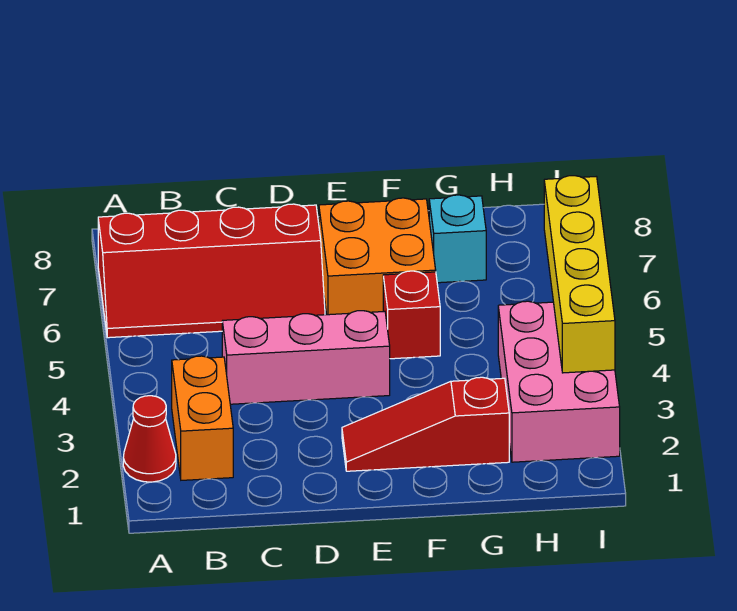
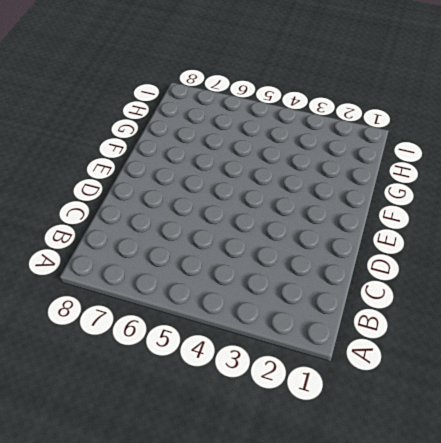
none -> red cone A2 level 1
none -> red slope A6:D7 level 1 top 7

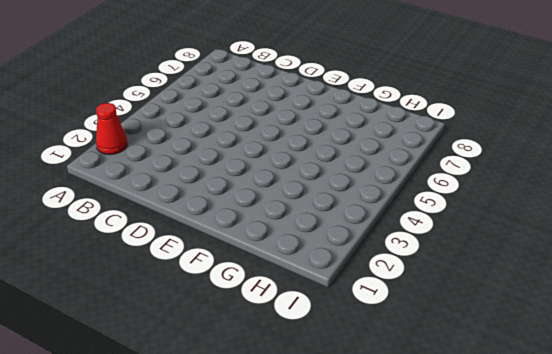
none -> red slope A6:D7 level 1 top 7
none -> orange brick B2:B3 level 1

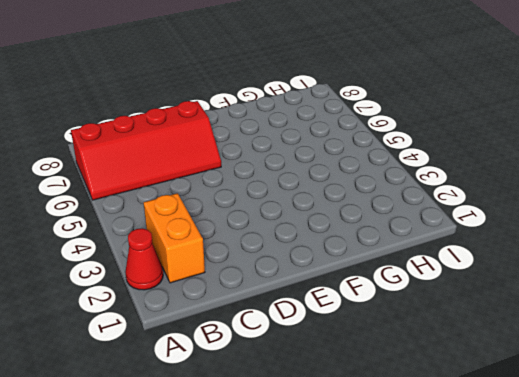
none -> pink brick C4:E4 level 1
none -> red slope E2:G2 level 1 top G

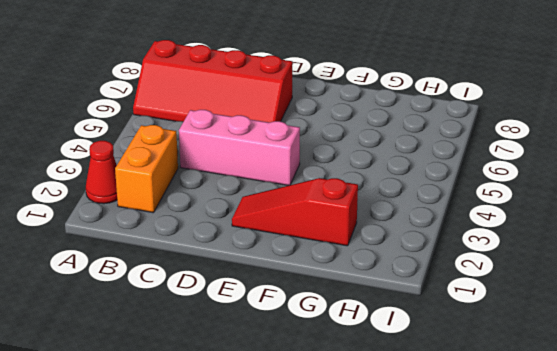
none -> orange brick E6:F7 level 1
none -> red brick F5 level 1

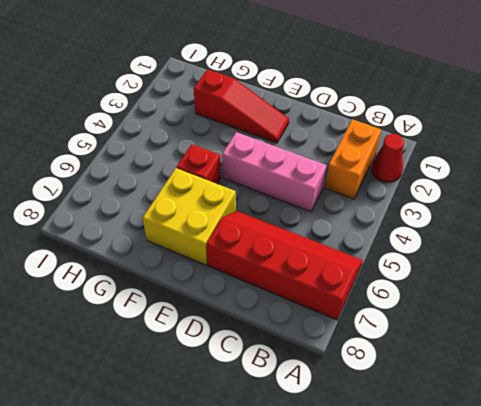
yellow brick E6:F7 level 1 -> orange brick E6:F7 level 1
none -> cyan brick G7 level 1
none -> pink brick H2:I4 level 1

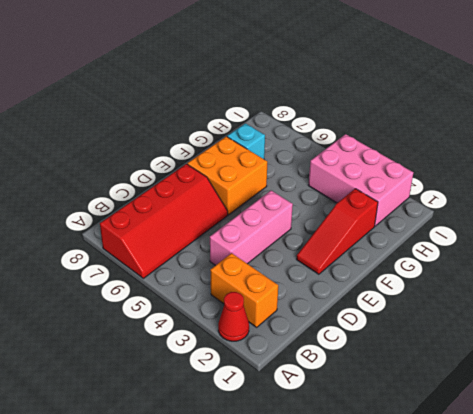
none -> red brick F5 level 1
none -> yellow brick I3:I6 level 2

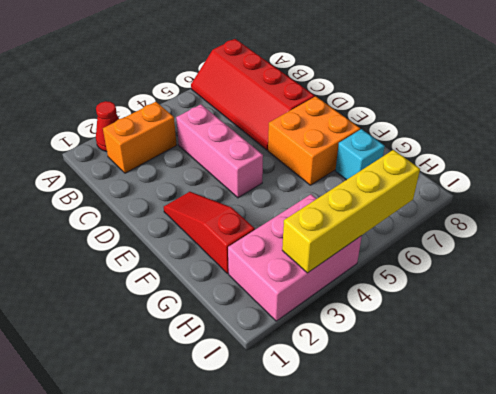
none -> red brick F5 level 1

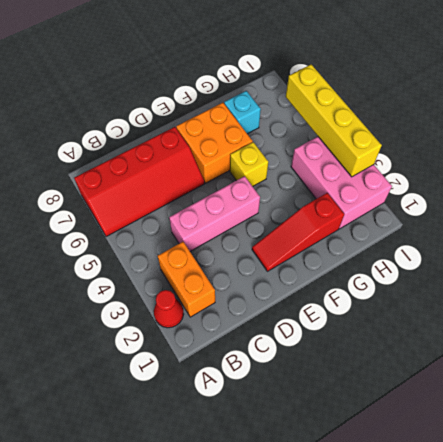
yellow brick F5 level 1 -> red brick F5 level 1

